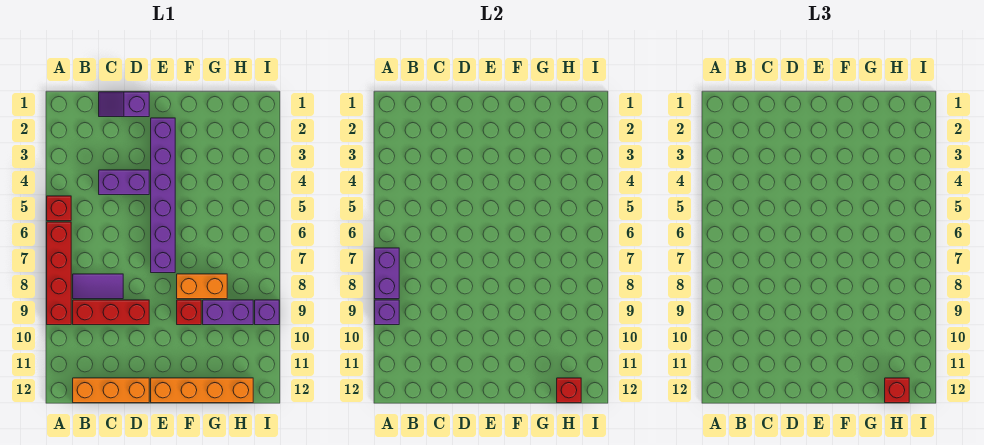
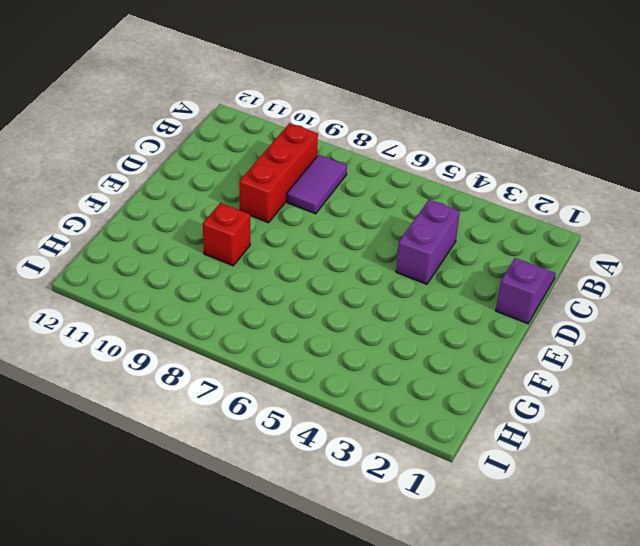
none -> red brick A5 level 1
none -> red brick A6:A9 level 1
none -> orange brick B12:D12 level 1

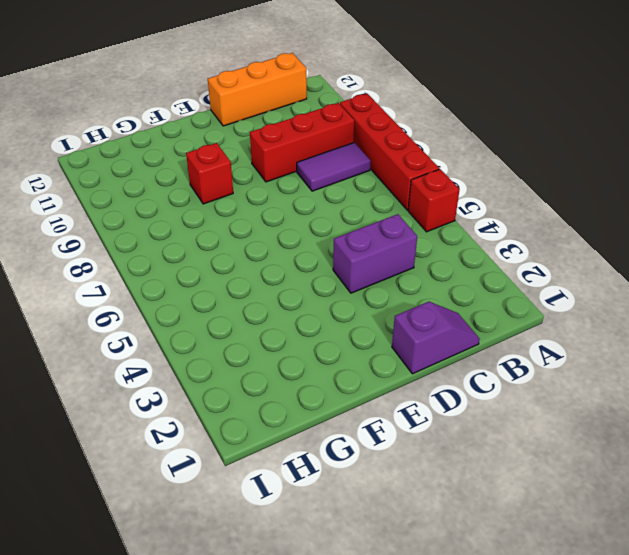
none -> purple brick E2:E7 level 1
none -> orange brick E12:H12 level 1
none -> orange brick F8:G8 level 1

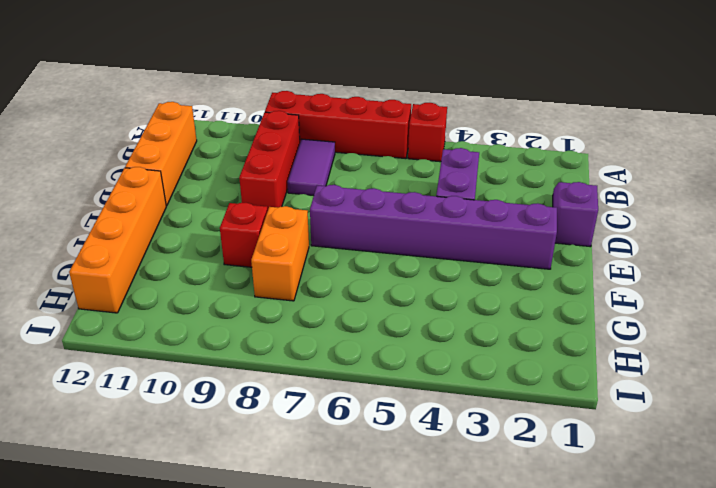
none -> purple brick G9:H9 level 1
none -> purple brick I9 level 1
none -> purple brick A7:A8 level 2

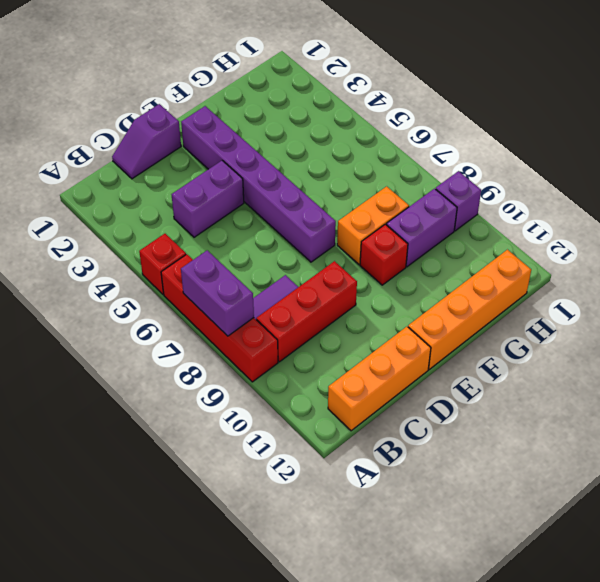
none -> purple brick A9 level 2
none -> red brick H12 level 2
none -> red brick H12 level 3

